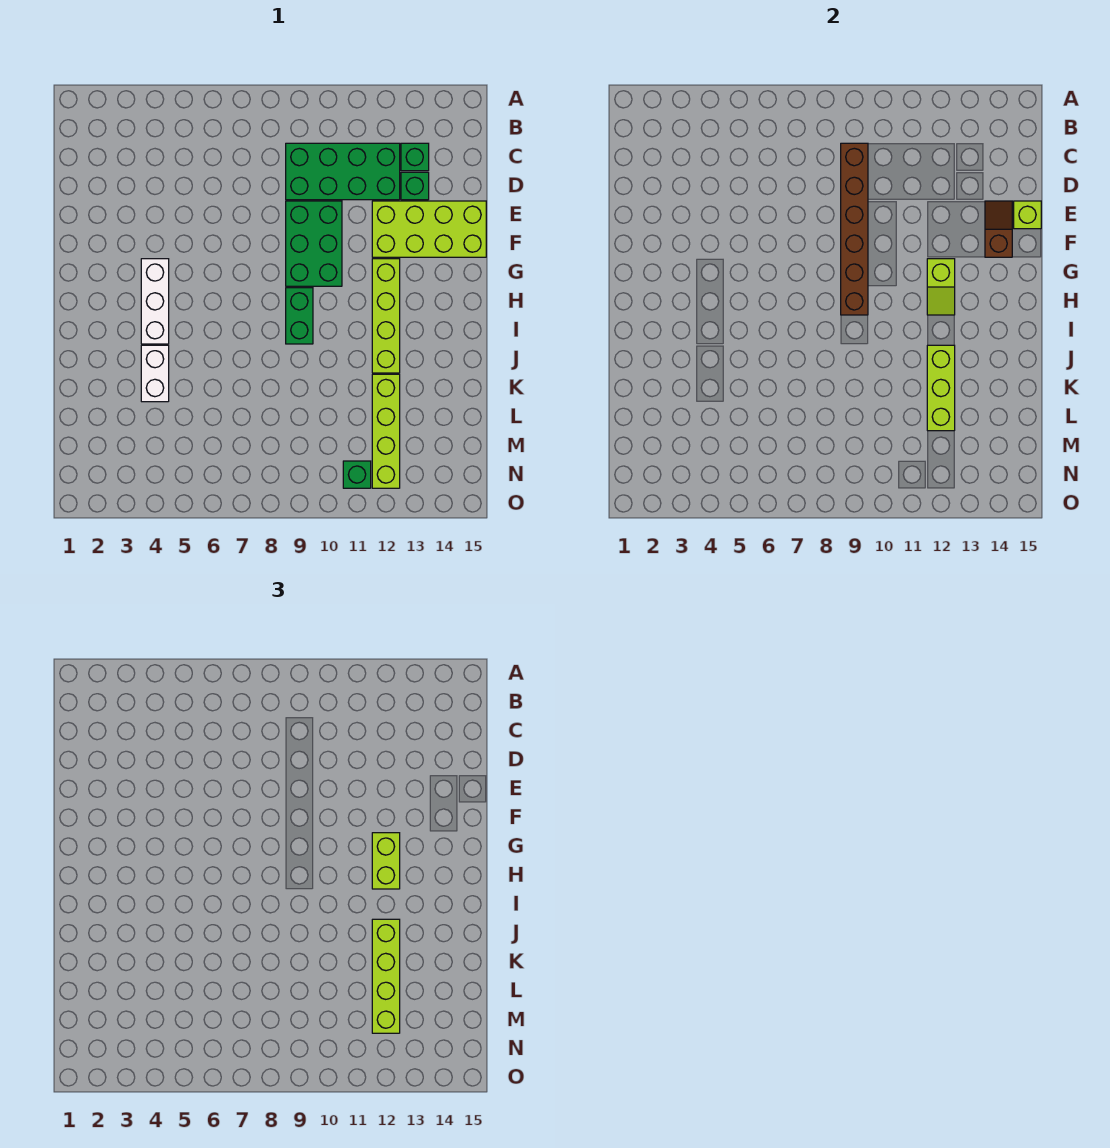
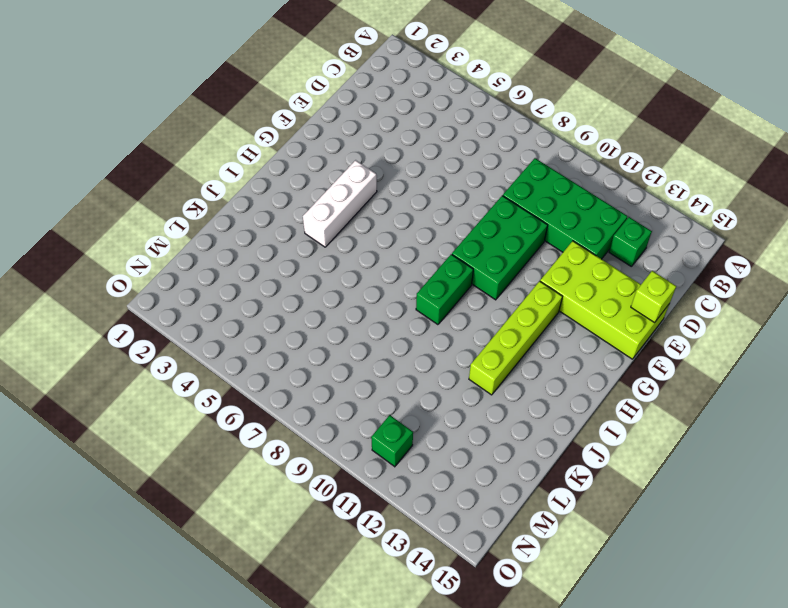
none -> green brick D13 level 1
none -> white brick J4:K4 level 1
none -> lime brick K12:N12 level 1

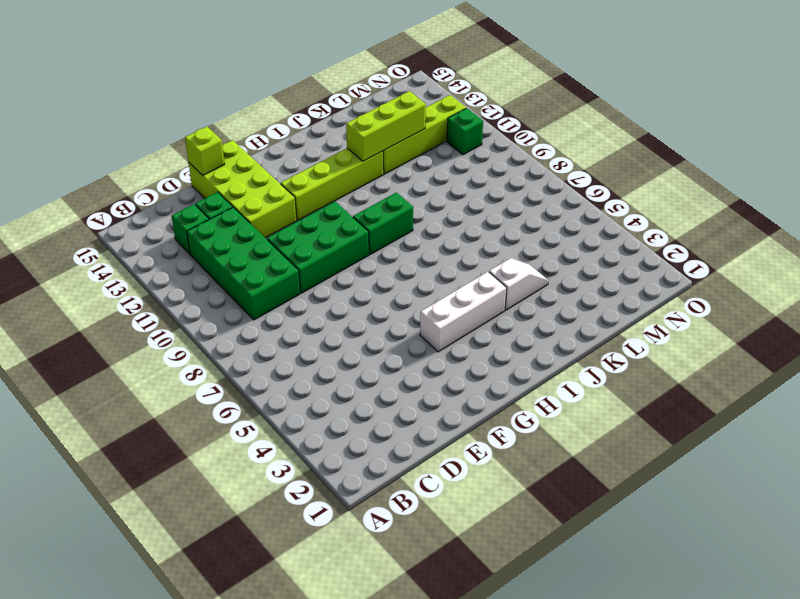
white slope J4:K4 level 1 top J -> white brick J4:K4 level 1
none -> brown brick C9:H9 level 2
none -> brown slope E14:F14 level 2 top F
none -> lime slope G12:H12 level 2 top G

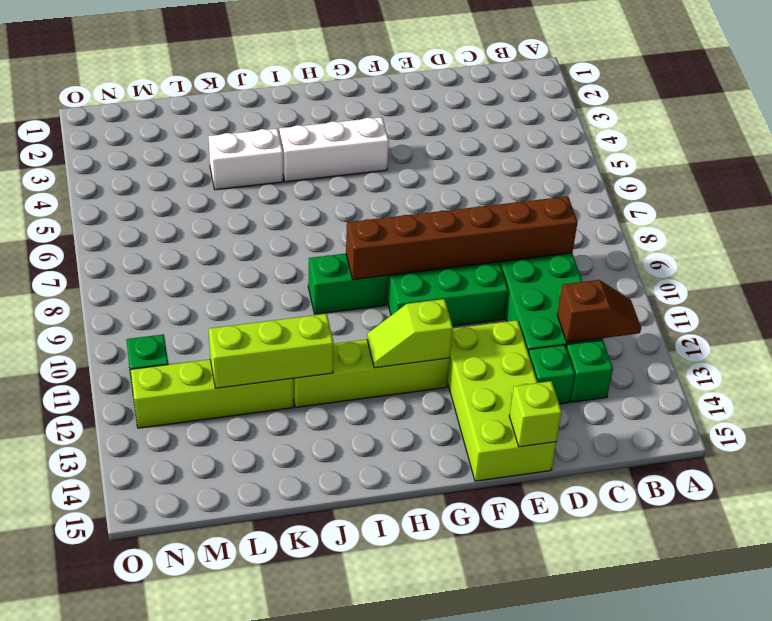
brown slope B12:C12 level 2 top C -> brown slope E14:F14 level 2 top F
none -> lime brick G12:H12 level 3
none -> lime brick J12:M12 level 3

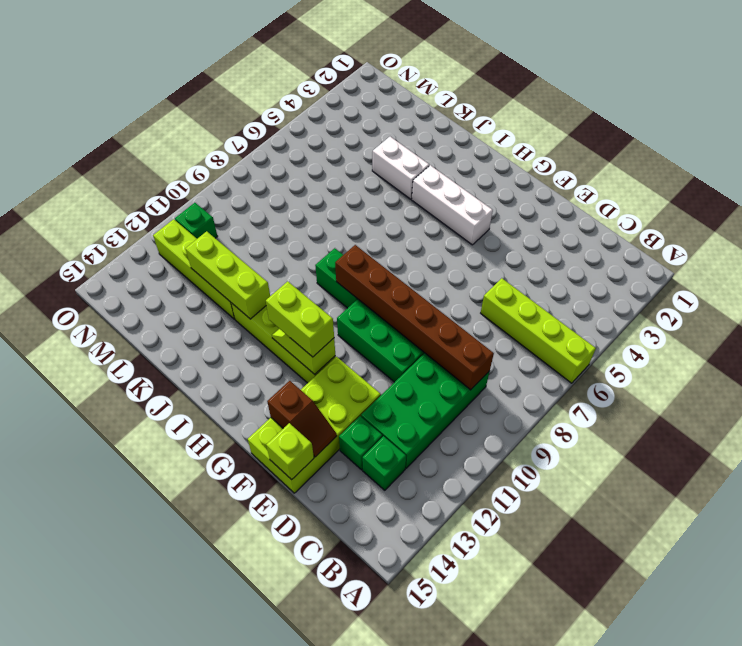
lime brick A6:D6 level 1 -> lime brick J12:M12 level 3

